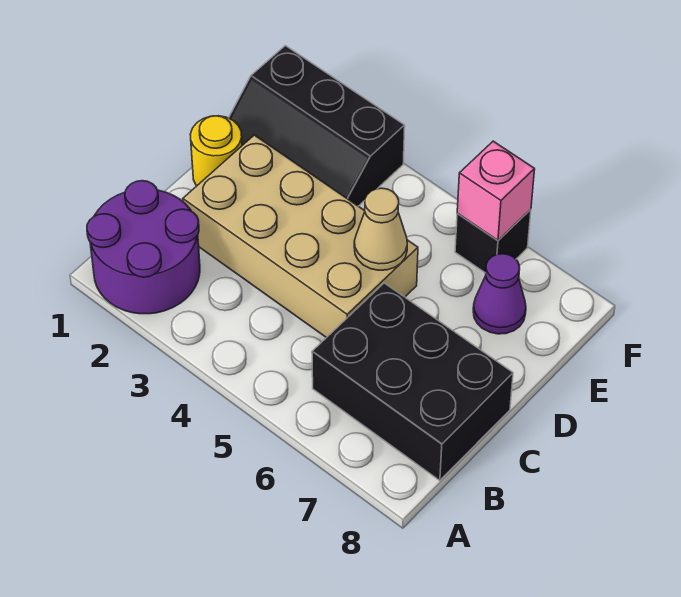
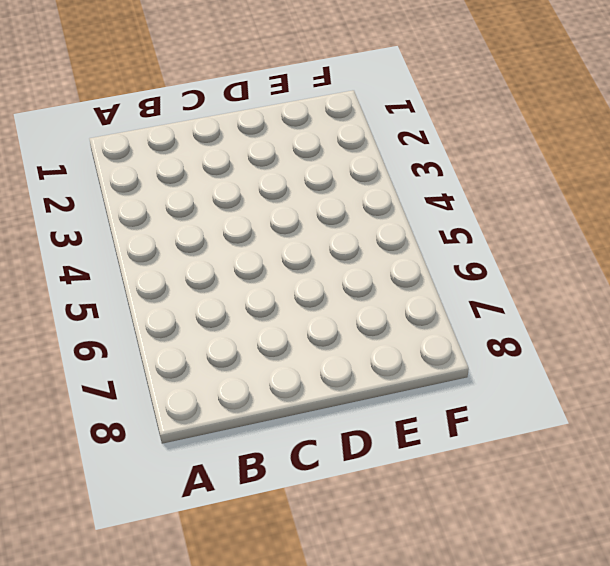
none -> purple round brick A1:B2 level 1
none -> black brick B6:C8 level 1

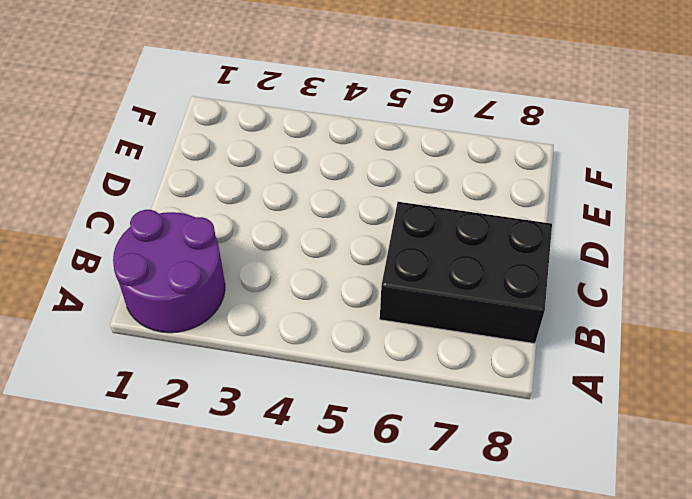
none -> tan brick C2:D5 level 1
none -> yellow round brick D1 level 1

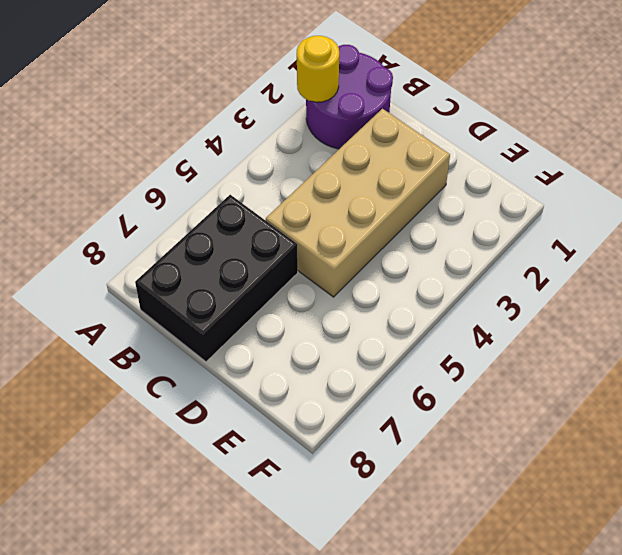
yellow round brick A2 level 2 -> yellow round brick D1 level 1
none -> black slope E1:F3 level 1 top F
none -> purple cone E7 level 1

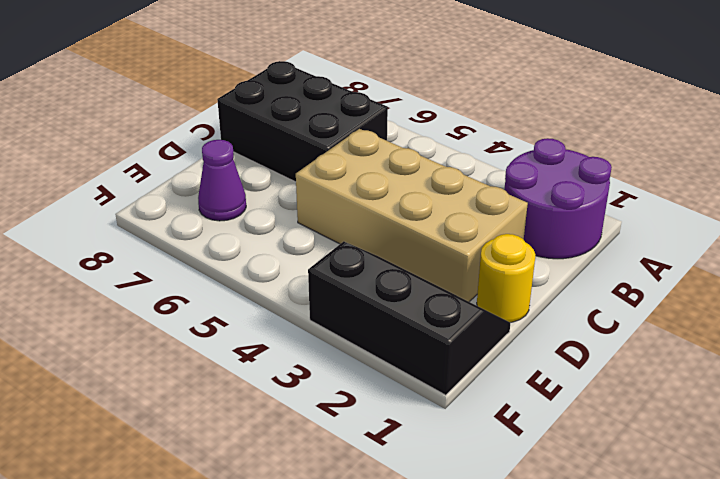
none -> black brick F6 level 1
none -> tan cone D5 level 2

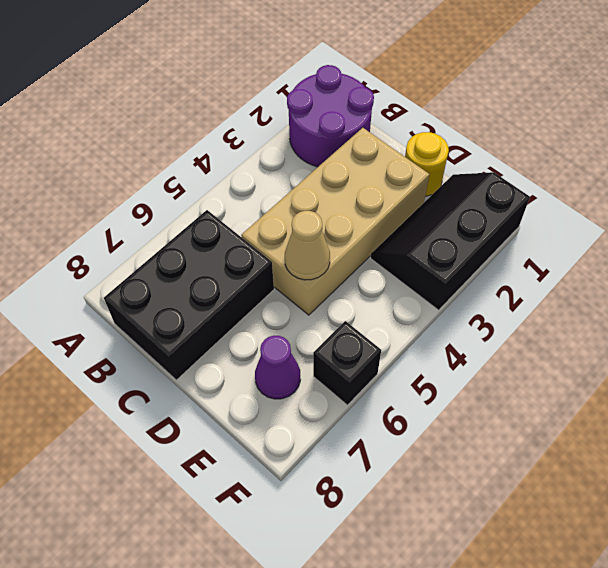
none -> pink brick F6 level 2

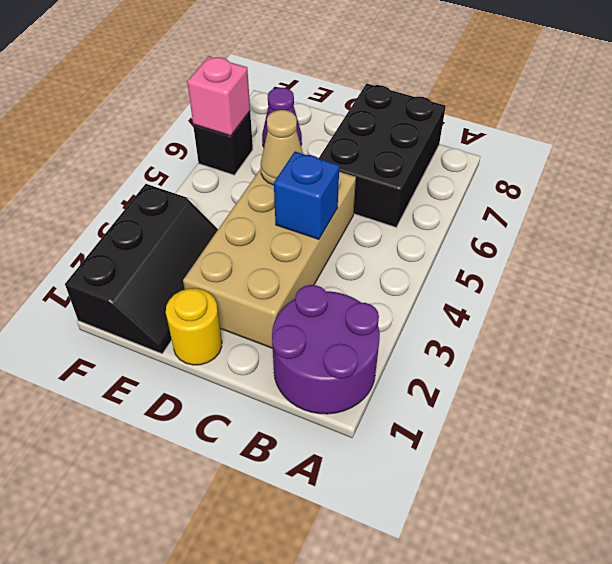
blue brick C4 level 2 -> none

